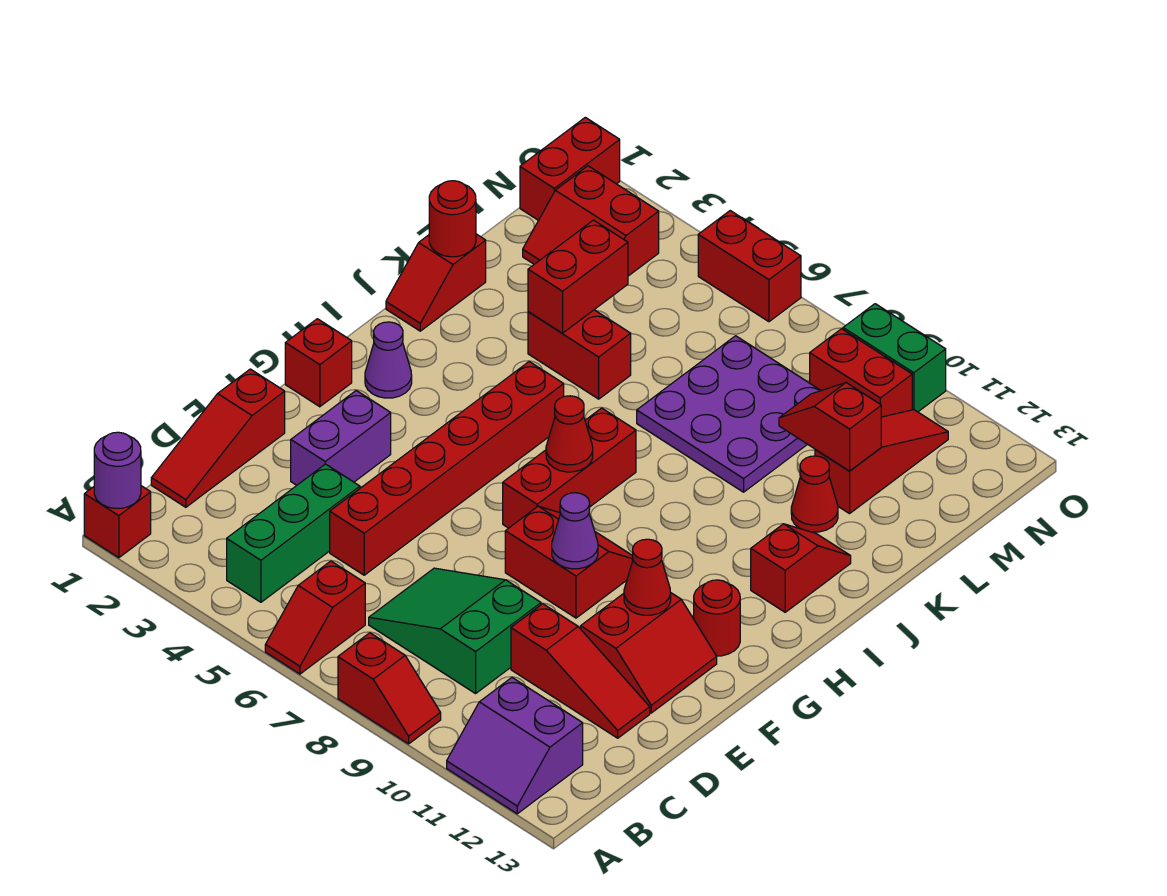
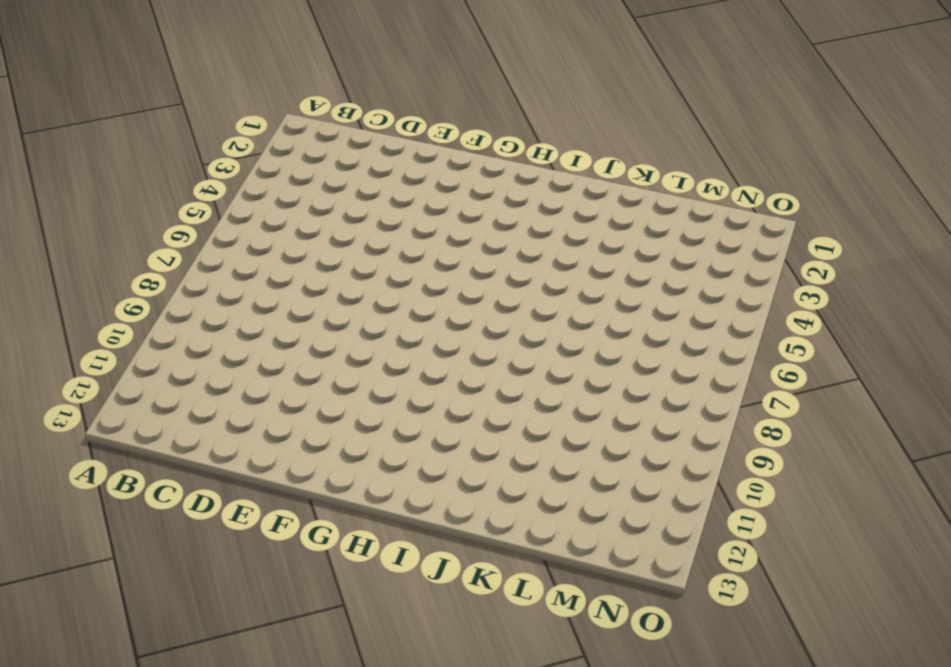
none -> red brick A1 level 1
none -> red slope A6:B6 level 1 top B
none -> red slope A8:A9 level 1 top 8
none -> purple slope A11:B12 level 1 top B

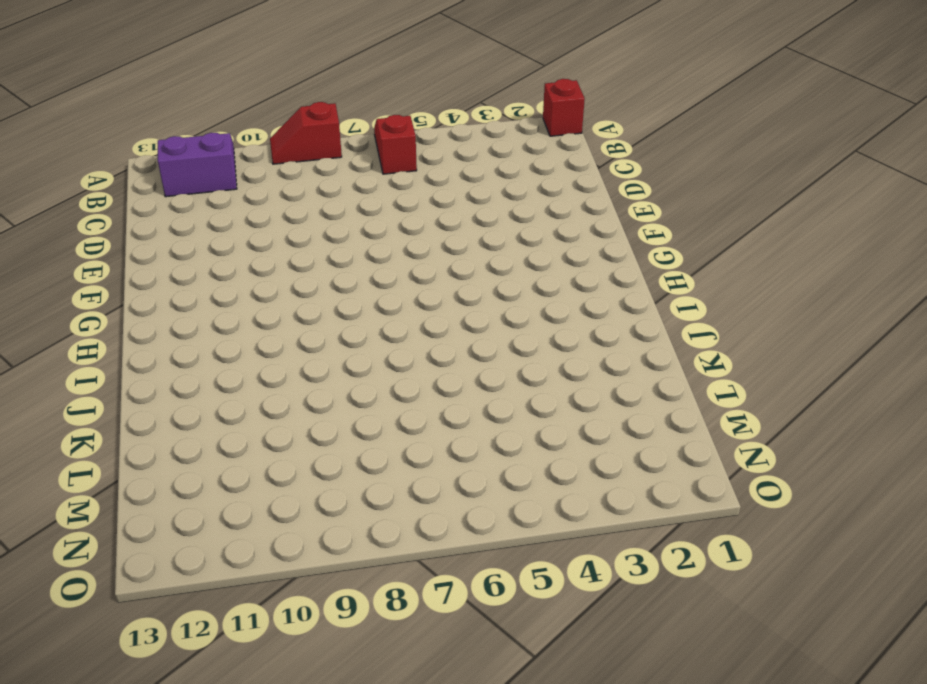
none -> green brick B4:D4 level 1
none -> red slope C1:E1 level 1 top E
none -> green slope C7:D9 level 1 top 9
none -> red brick D5:I5 level 1

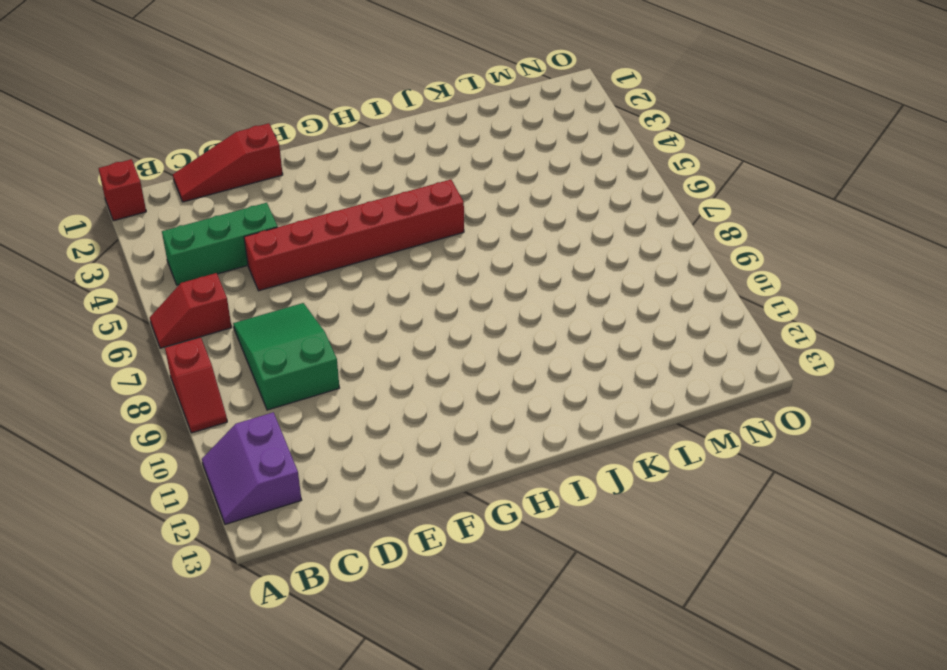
none -> red slope D10:D12 level 1 top 10
none -> purple brick E3:F3 level 1
none -> red slope E11:F12 level 1 top 11
none -> red slope F8:G9 level 1 top F

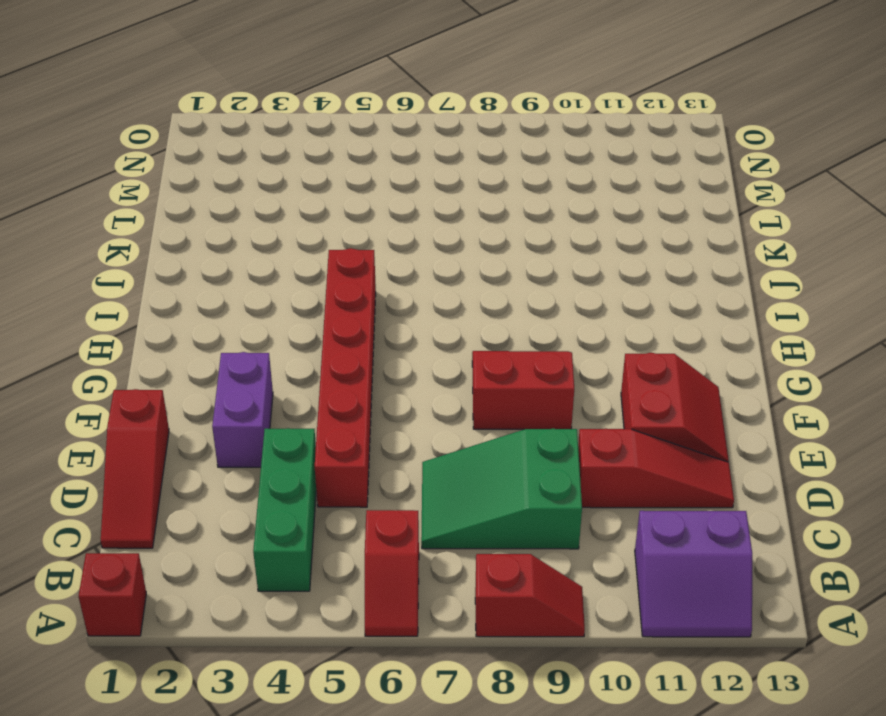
none -> red brick G1 level 1
none -> red brick G7:I7 level 1
none -> red round brick G12 level 1
none -> purple cone H2 level 1

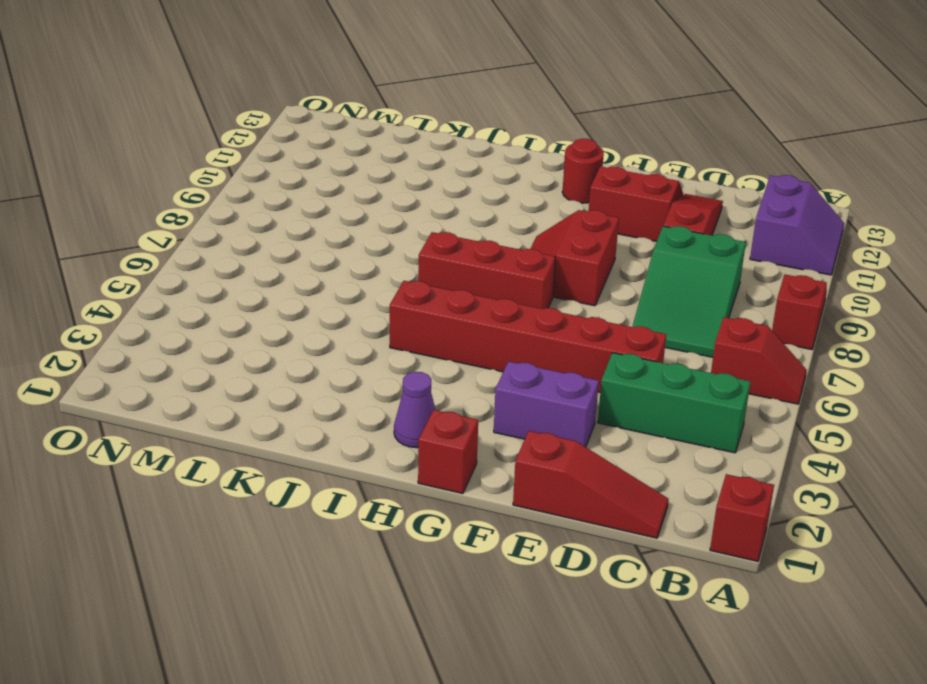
none -> red slope I12:J12 level 1 top I
none -> red slope J1:K1 level 1 top K
none -> red brick K4:K5 level 1
none -> purple plate K7:M9 level 1

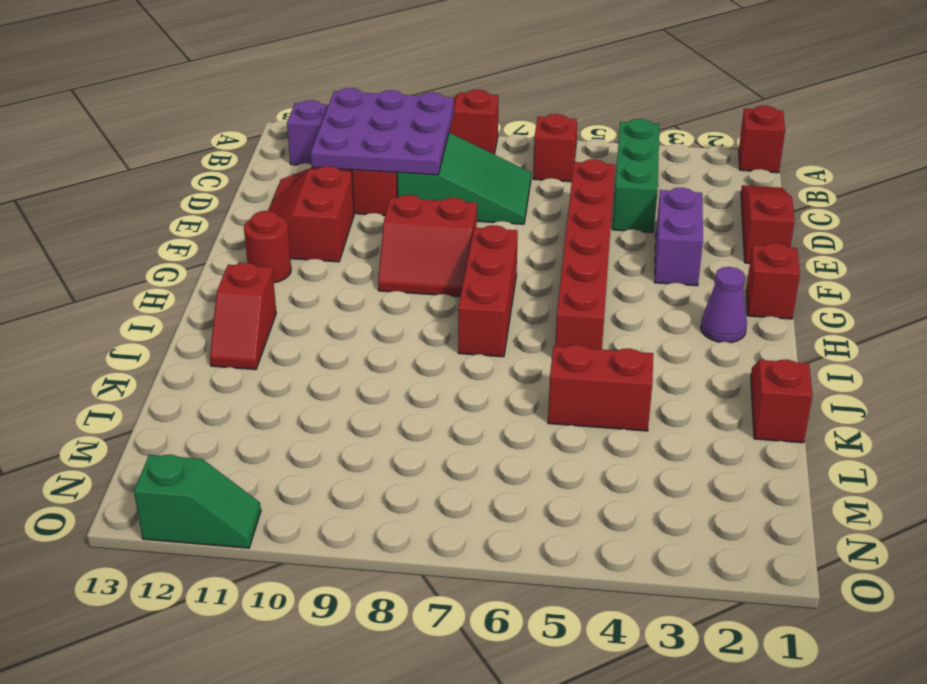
purple plate B9:D11 level 2 -> purple plate K7:M9 level 1
green slope O11:O12 level 1 top 12 -> none
none -> red cone K11 level 1
none -> red slope L11:N11 level 1 top L
none -> red slope M2:N3 level 1 top N
none -> red brick N1:O1 level 1

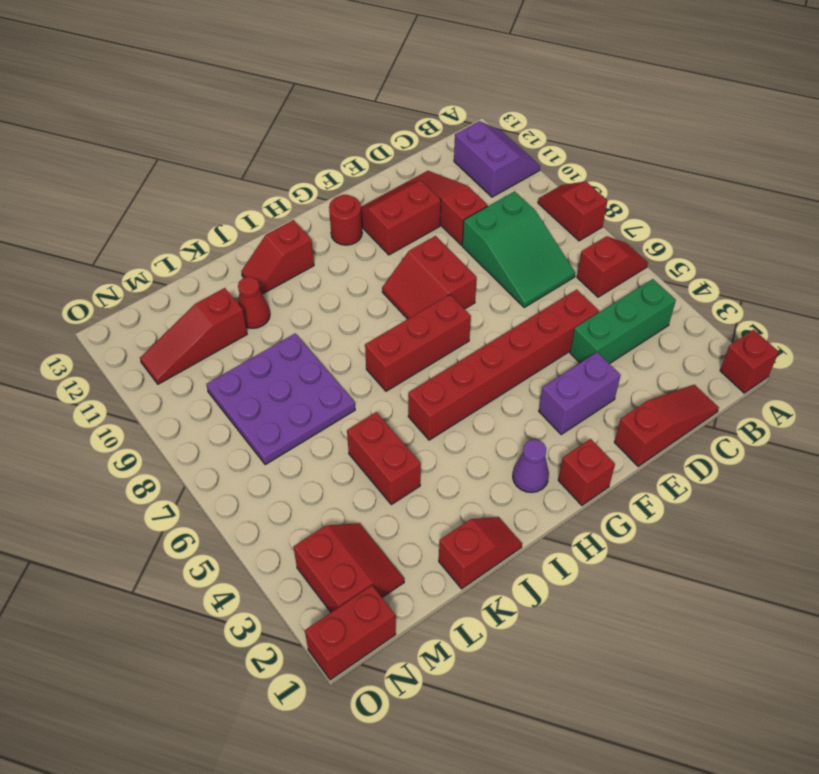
none -> red brick N9:N10 level 1
none -> red brick O5:O6 level 1
none -> green brick O9:O10 level 1
none -> purple round brick A1 level 2

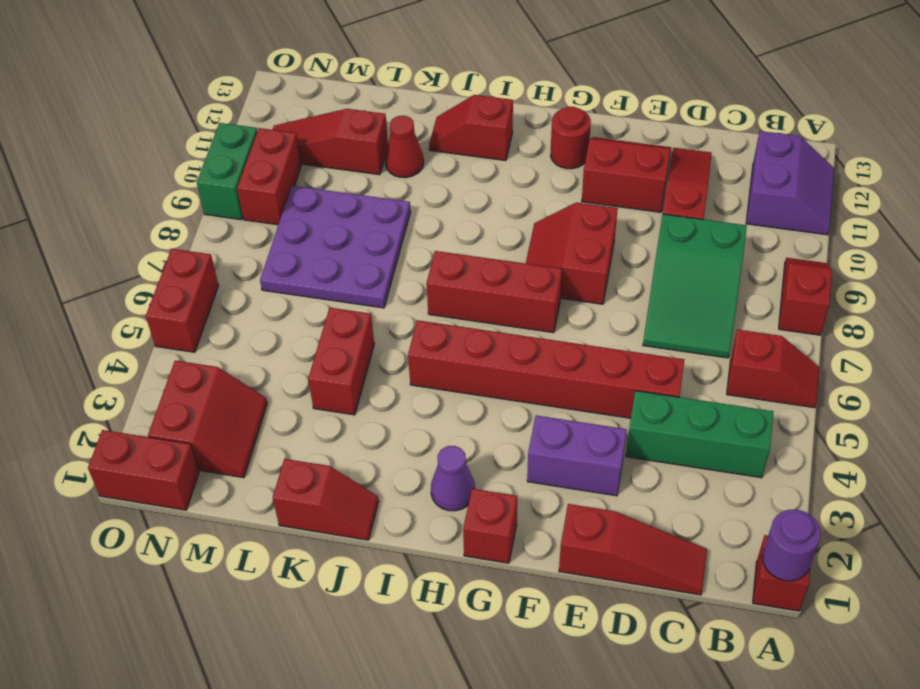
none -> purple cone F9 level 2
none -> red cone F11 level 2
none -> red cone H7 level 2
none -> red round brick K1 level 2

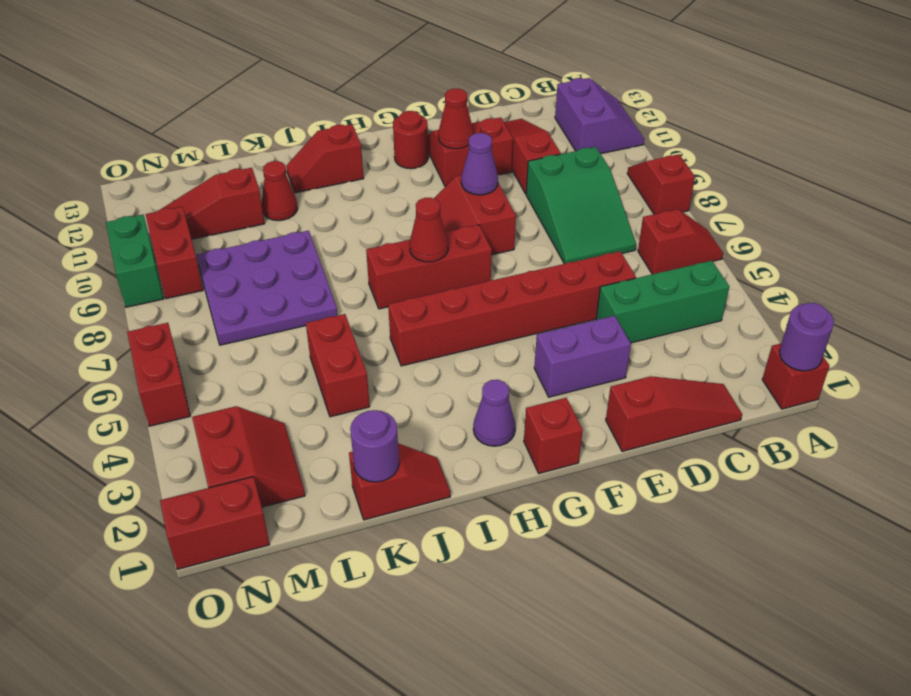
purple round brick K1 level 2 -> red round brick K1 level 2
none -> red brick K4:L4 level 2
none -> red slope L10:L11 level 2 top 11

